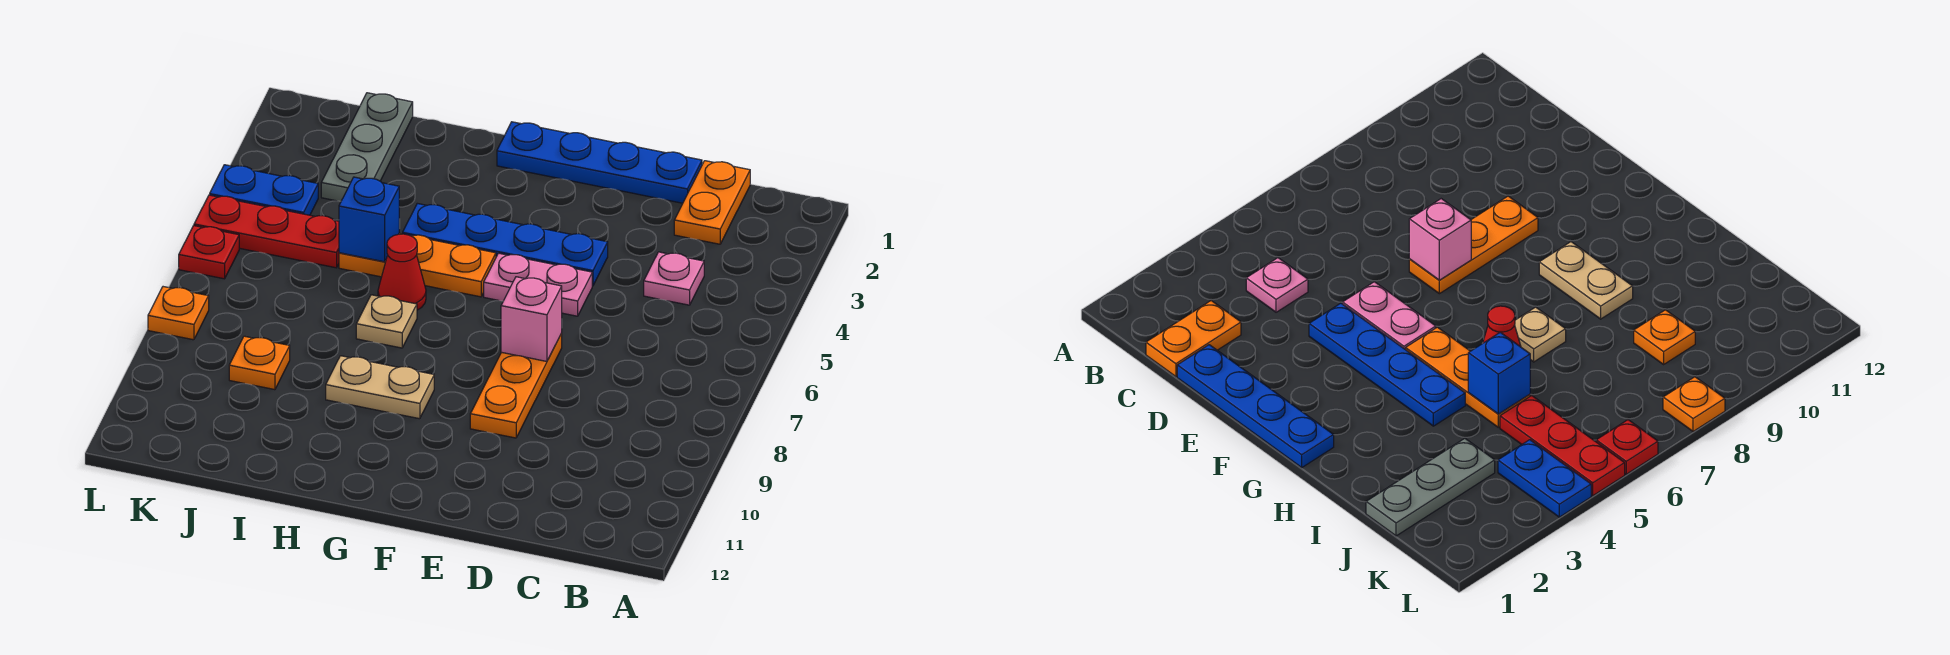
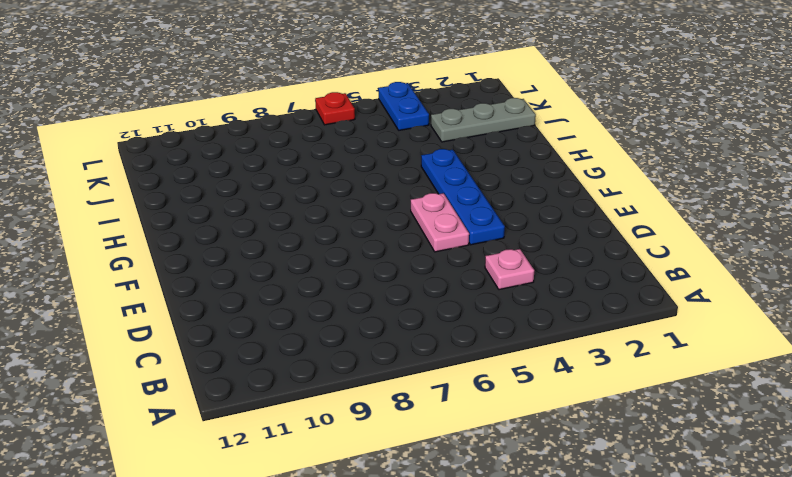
none -> orange plate C1:C2 level 1
none -> blue plate D1:G1 level 1
none -> orange plate E7:E9 level 1

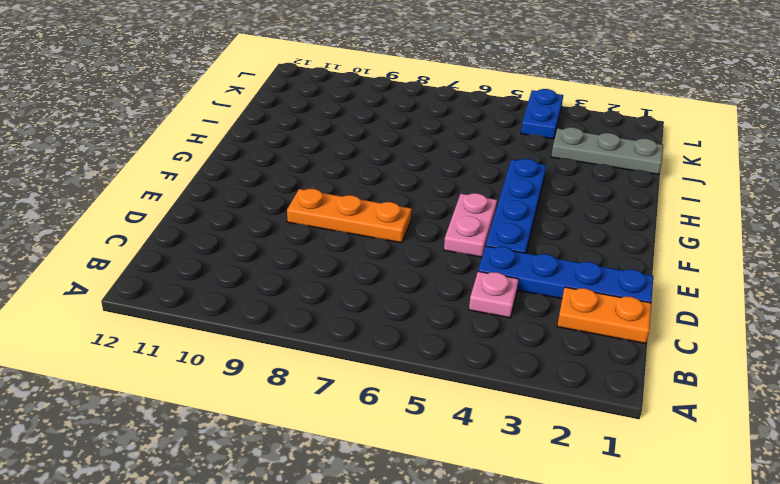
blue plate D1:D4 level 1 -> blue plate D1:G1 level 1
none -> orange plate G5:I5 level 1
none -> tan plate G9:H9 level 1
none -> red cone H6 level 1

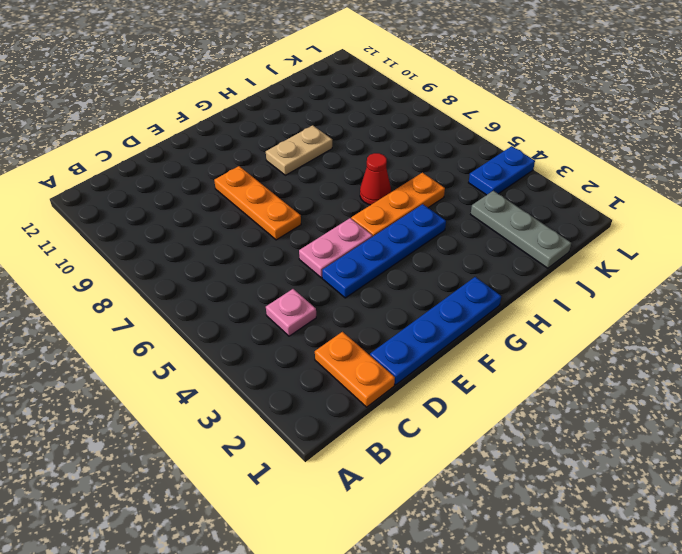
none -> tan plate H7 level 1
none -> red plate J5:L5 level 1
none -> orange plate J9 level 1

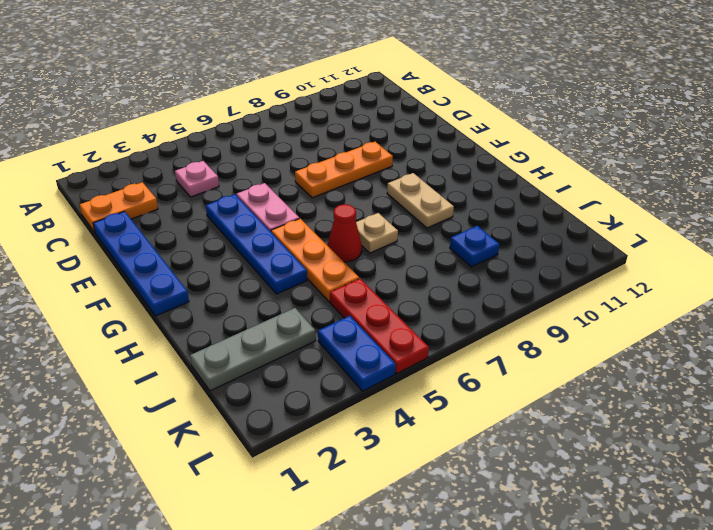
blue plate J9 level 1 -> orange plate J9 level 1
none -> red plate L6 level 1
none -> orange plate L8 level 1
none -> pink brick E7 level 2

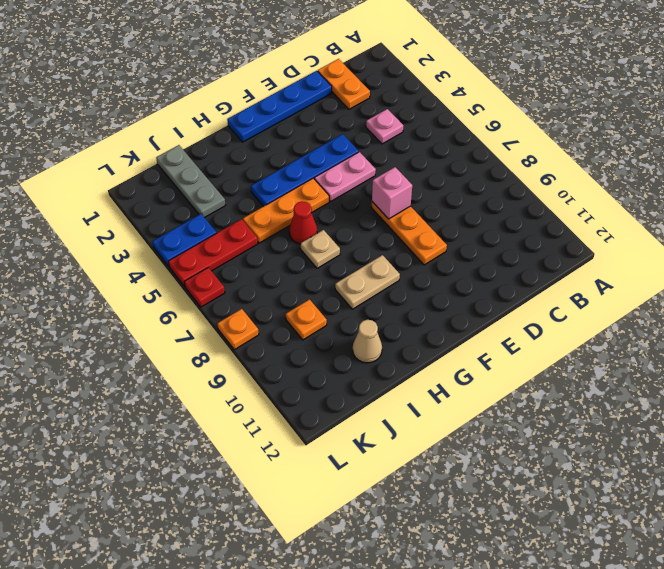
tan cone I11 level 1 -> none
none -> blue brick I5 level 2

